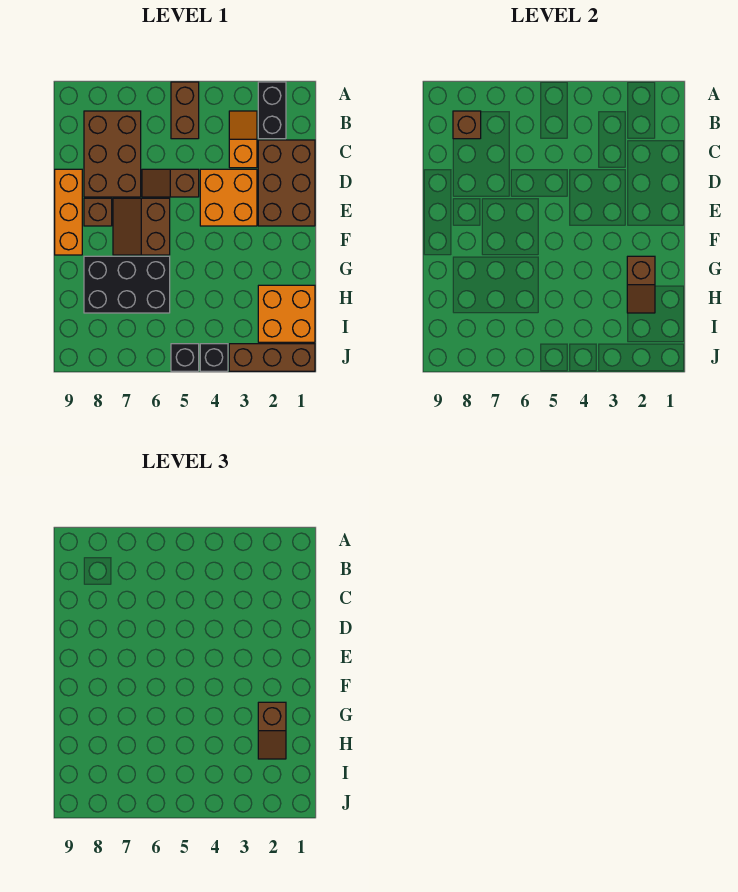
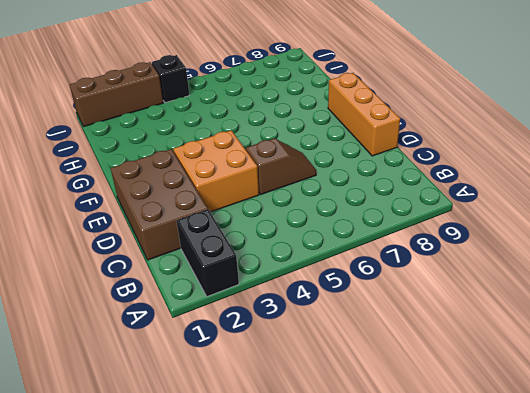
none -> brown brick A5:B5 level 1
none -> orange slope B3:C3 level 1 top C
none -> brown brick B7:D8 level 1

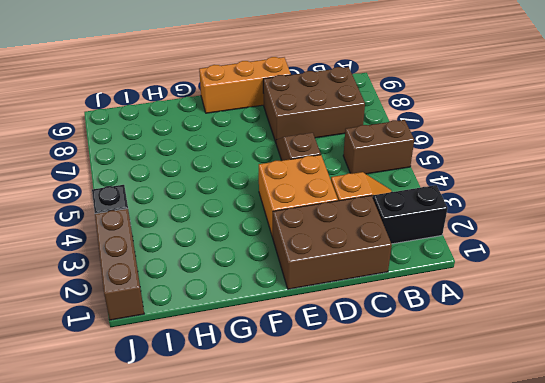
none -> brown slope E6:F7 level 1 top 6
none -> brown brick E8 level 1
none -> black brick G6:H8 level 1

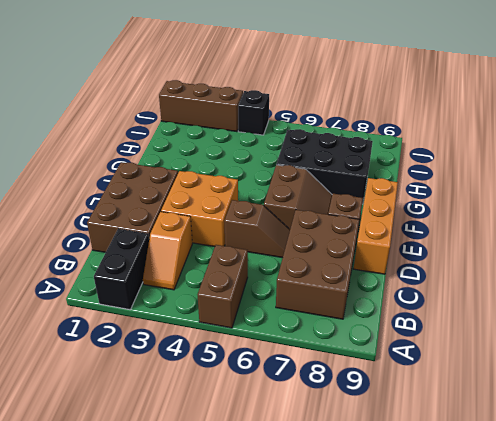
none -> orange brick H1:I2 level 1
none -> black brick J5 level 1
none -> brown brick B8 level 2

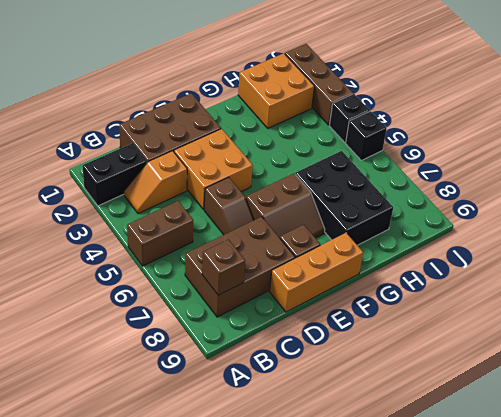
none -> brown slope G2:H2 level 2 top G
none -> brown slope G2:H2 level 3 top G

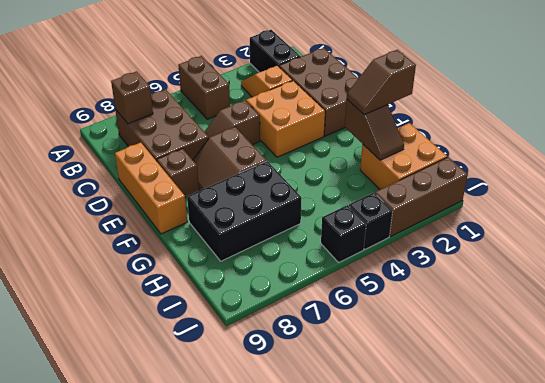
brown slope G1:G2 level 3 top 1 -> brown slope G2:H2 level 3 top G

